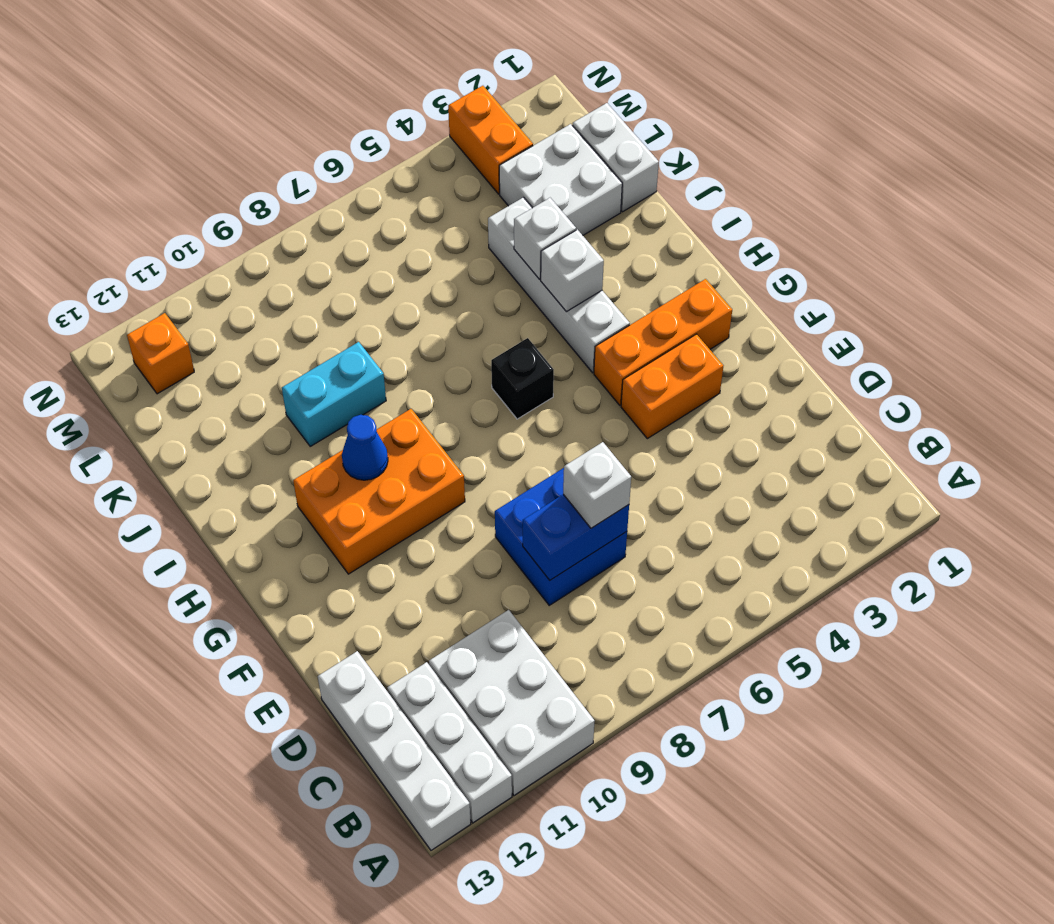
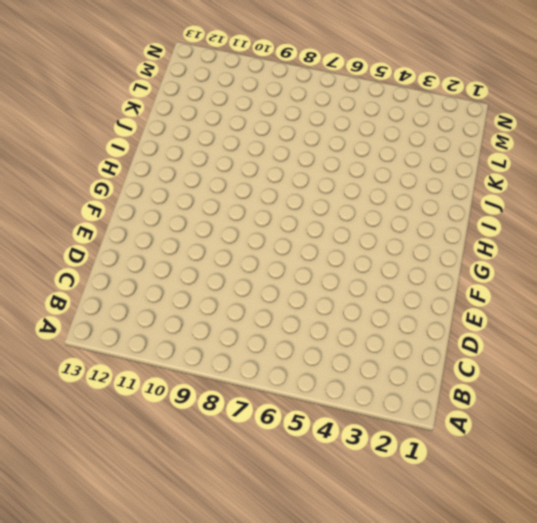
none -> white brick A10:C11 level 1
none -> white brick A12:C12 level 1
none -> white brick A13:D13 level 1

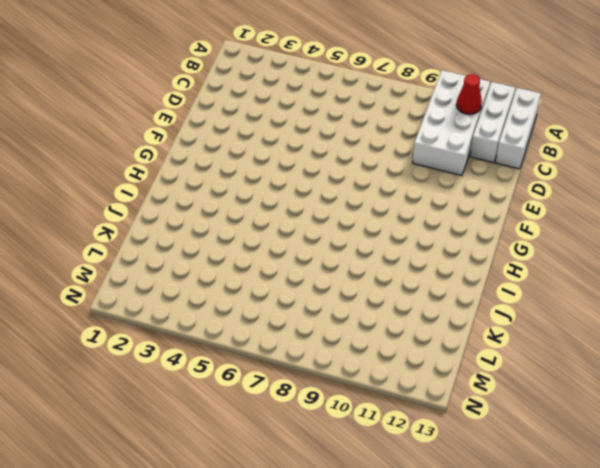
white brick A10:D11 level 1 -> white brick A10:C11 level 1
white brick A13:C13 level 1 -> white brick A13:D13 level 1
red cone B11 level 2 -> none
none -> blue brick D7:E8 level 1
none -> orange brick F3:F4 level 1
none -> orange brick G2:G4 level 1

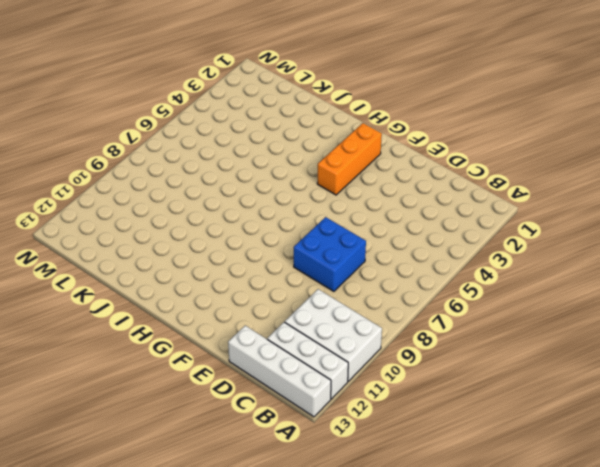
none -> orange brick F3:F4 level 1
none -> orange brick G9:H11 level 1
none -> white brick H4:K4 level 1

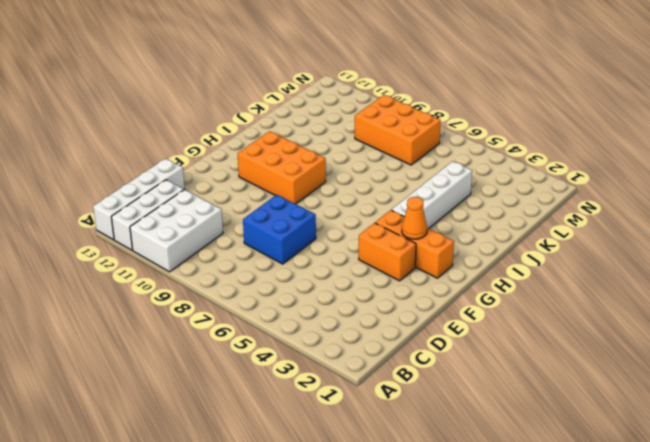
orange cone G3 level 2 -> none
orange brick L7:M9 level 1 -> none
none -> black brick H6 level 1
none -> cyan brick J9:J10 level 1
none -> white brick K1:L1 level 1

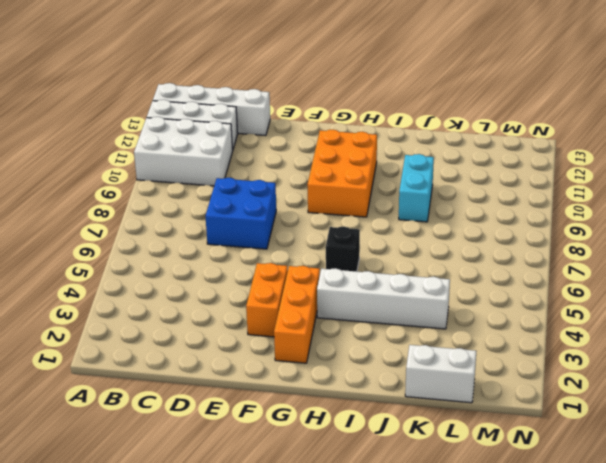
none -> white brick K2:L3 level 1
none -> orange brick M3:N3 level 1
none -> orange brick M12 level 1

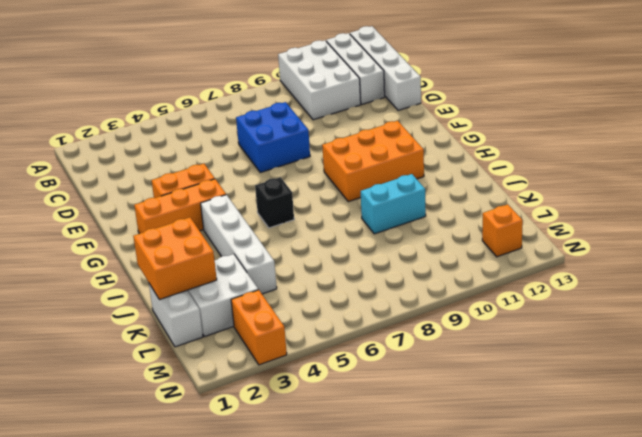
orange brick J1:K2 level 2 -> none
none -> blue brick D7:D8 level 2
none -> blue cone H10 level 2
none -> white brick I4 level 2

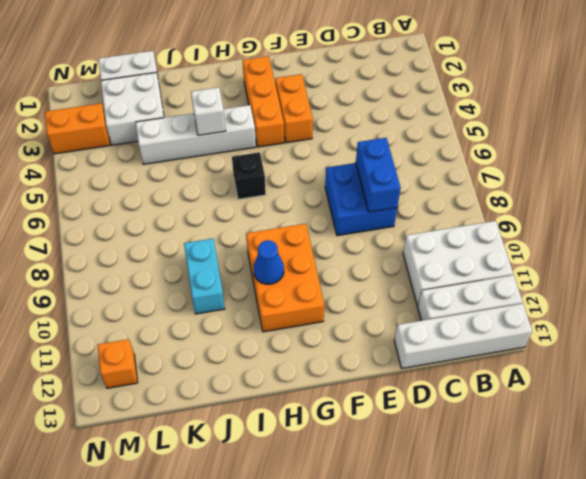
none -> white brick J4 level 2
none -> white brick D7 level 3

